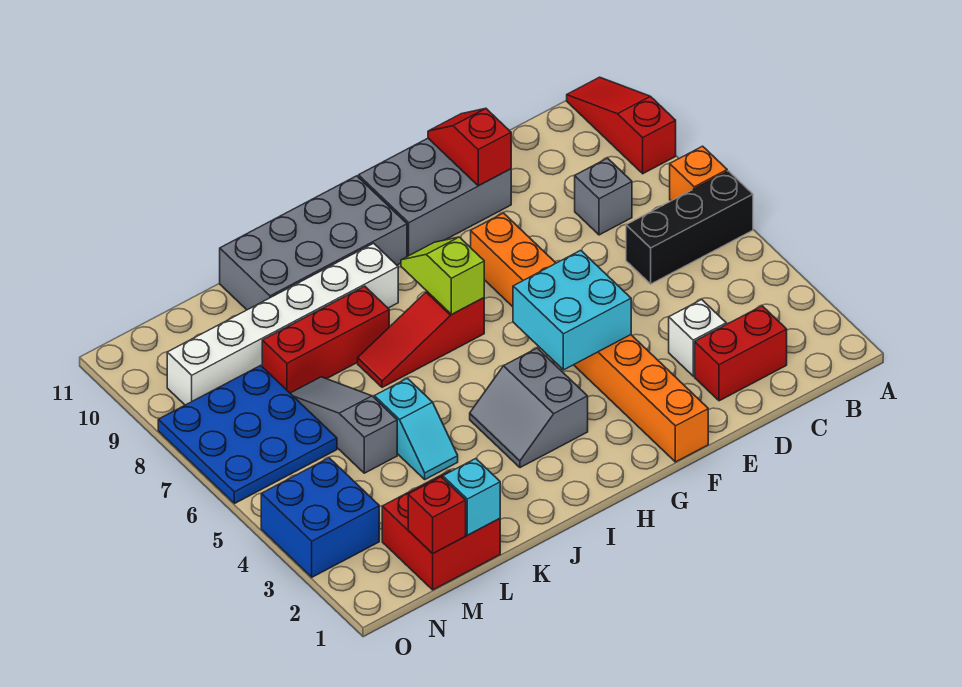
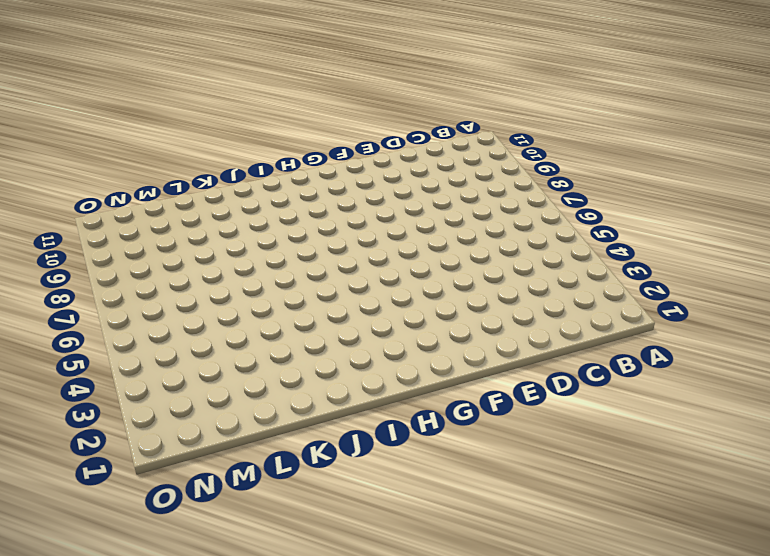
none -> black brick A6:C6 level 1
none -> orange brick A7 level 1
none -> red slope A9:A11 level 1 top 9

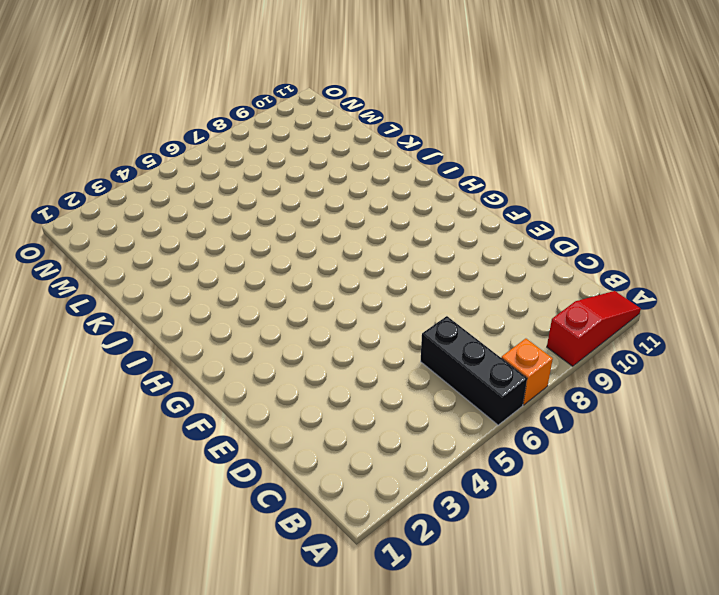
none -> red brick C2:D2 level 1
none -> grey brick C8 level 1
none -> white brick D3 level 1

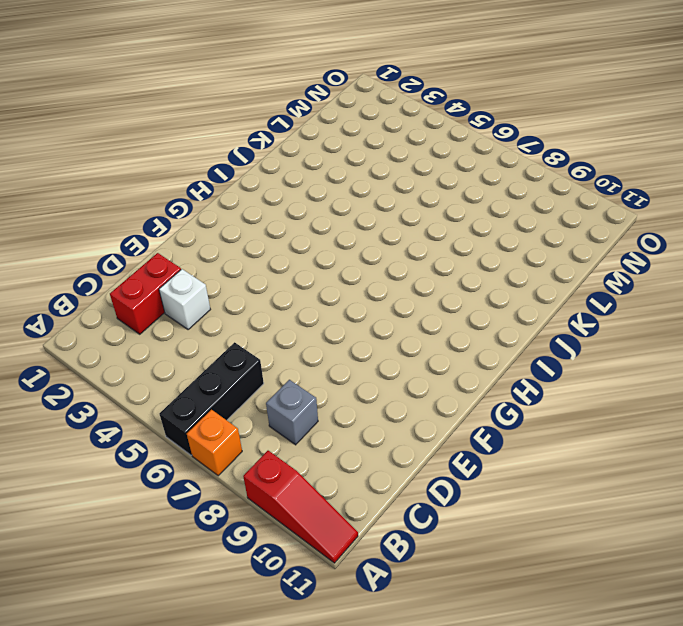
none -> grey brick E10:G11 level 1
none -> orange brick F1:F8 level 1
none -> grey slope H3:I4 level 1 top H

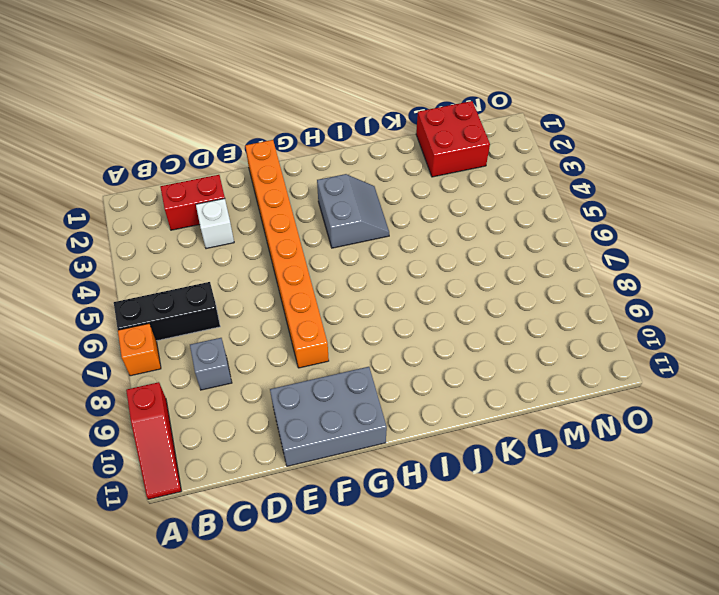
none -> red slope H7:J7 level 1 top H
none -> grey brick H10:K11 level 1
none -> white brick I9:N9 level 1

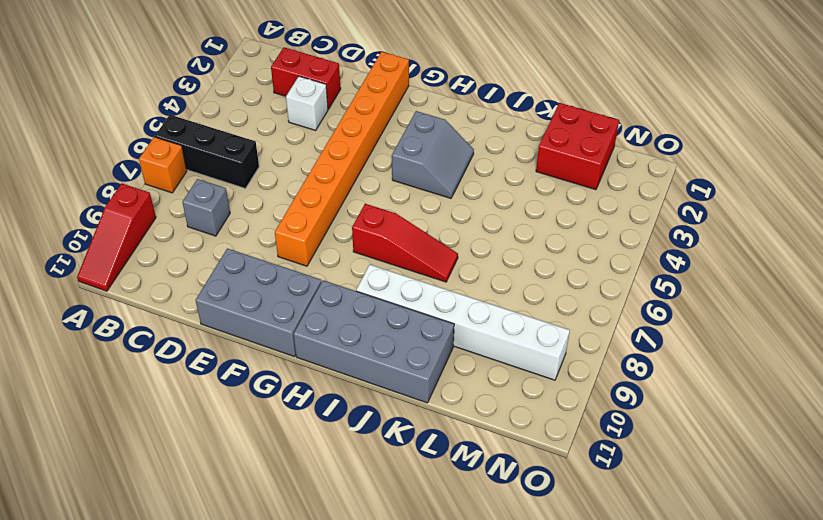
none -> red brick J8:L8 level 1
none -> cyan slope K4:K5 level 1 top 5
none -> grey slope L5:L7 level 1 top 5

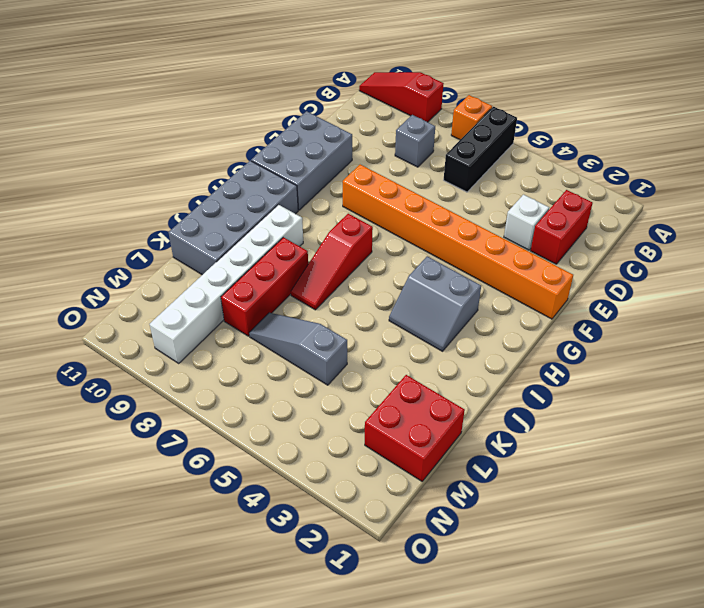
none -> cyan slope K4:K5 level 1 top 5
none -> blue plate M6:O8 level 1
none -> blue brick N3:O4 level 1

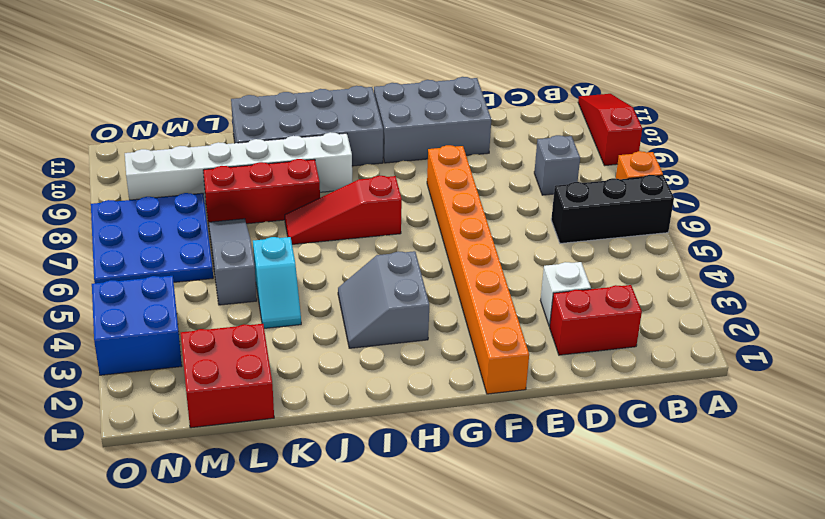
none -> red slope E10:E11 level 2 top 10
none -> cyan brick F4:G5 level 2
none -> lime slope H7:H8 level 2 top 7

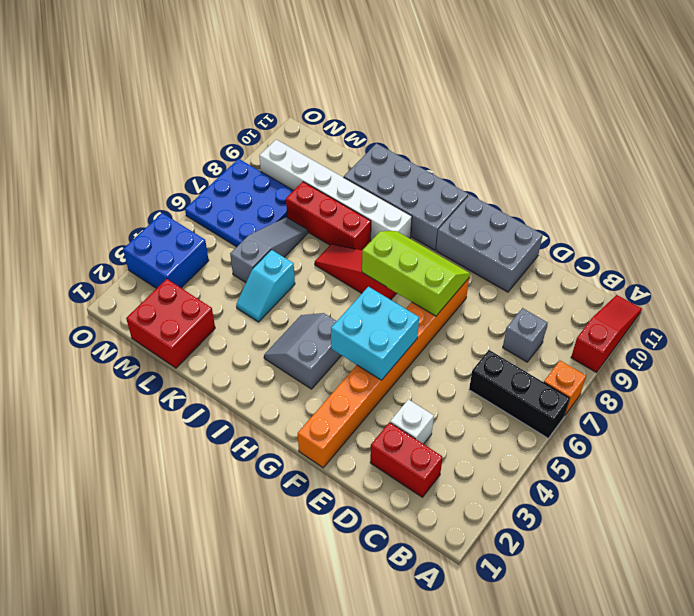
lime slope F7:H8 level 2 top 7 -> lime slope H7:H8 level 2 top 7
none -> red slope E10:E11 level 2 top 10
none -> cyan brick L1 level 2
none -> red brick M1 level 2

